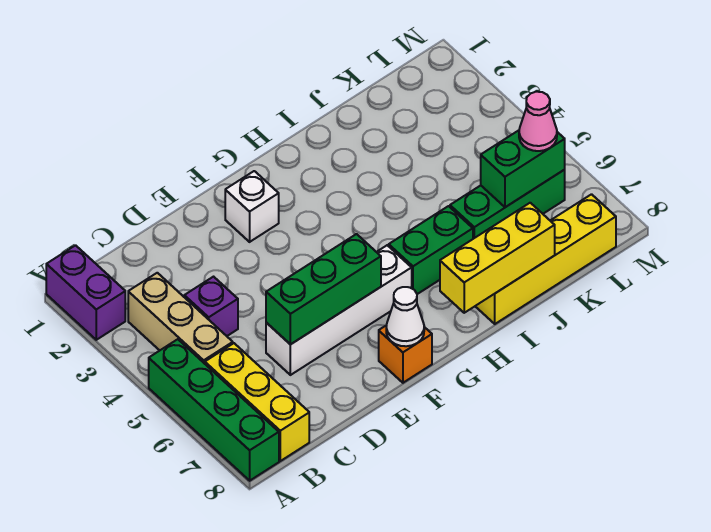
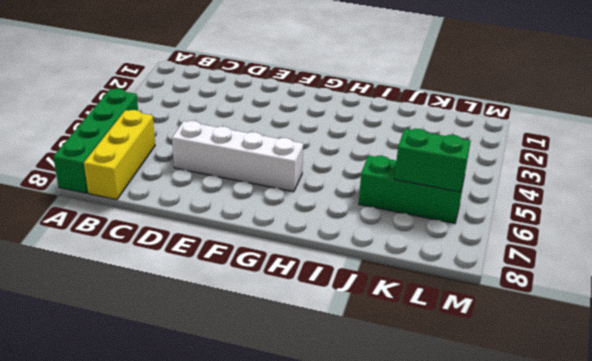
none -> purple brick A1:A2 level 1
none -> tan brick B3:B5 level 1
none -> purple brick C4 level 1

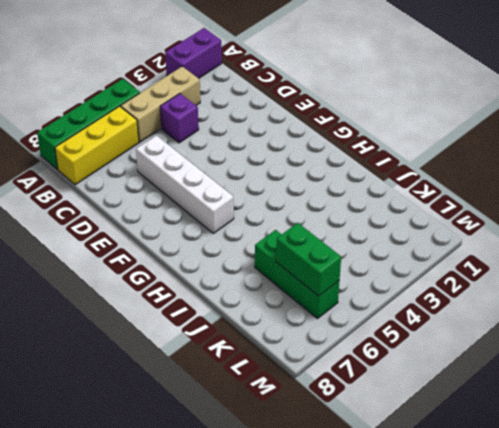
none -> white brick F2 level 1
none -> orange brick F8 level 1
none -> green brick H6:I6 level 1

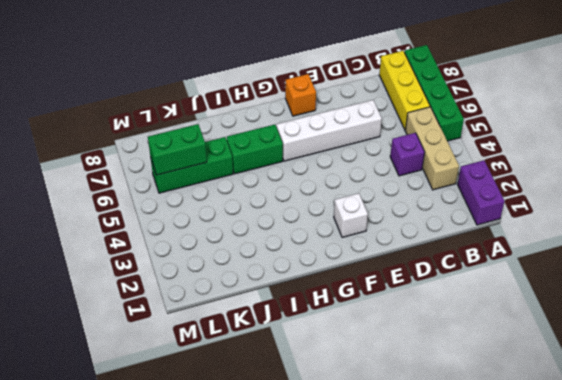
none -> yellow brick I8:L8 level 1
none -> green brick D6:F6 level 2
none -> white cone F8 level 2

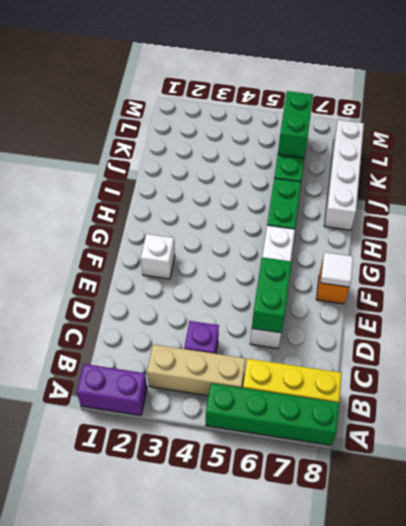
green brick D6:E6 level 2 -> green brick D6:F6 level 2
white tile F8 level 2 -> white cone F8 level 2
white brick I8:L8 level 1 -> yellow brick I8:L8 level 1
none -> yellow brick H8:J8 level 2
none -> pink cone L6 level 3

